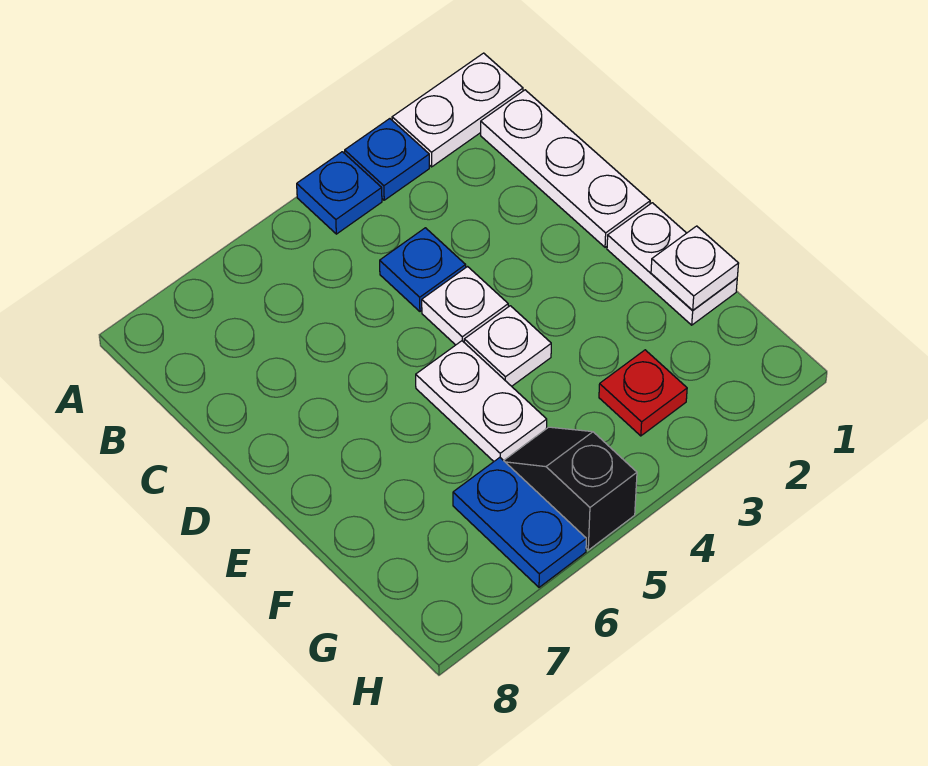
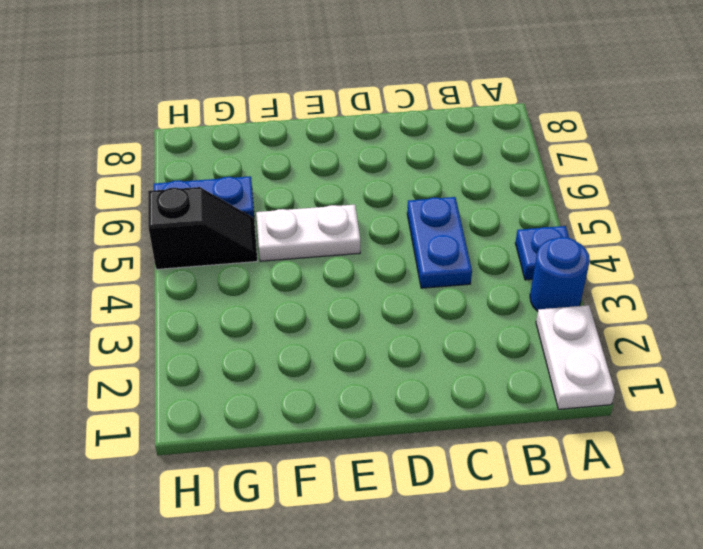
blue round brick A3 level 1 -> blue plate A3 level 1
blue plate C4:C5 level 1 -> blue plate C4 level 1
none -> white plate B1:D1 level 1
none -> white plate D4 level 1
none -> white plate E1:F1 level 1

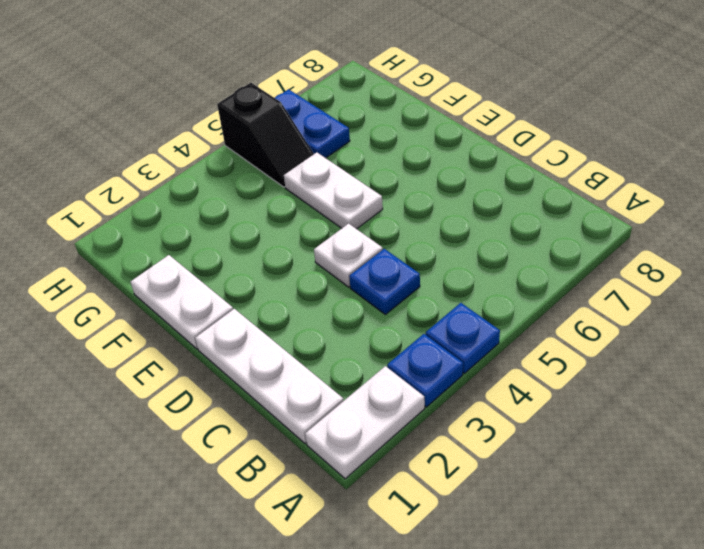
none -> white plate E4 level 1
none -> red plate G3 level 1
none -> white plate F1 level 2

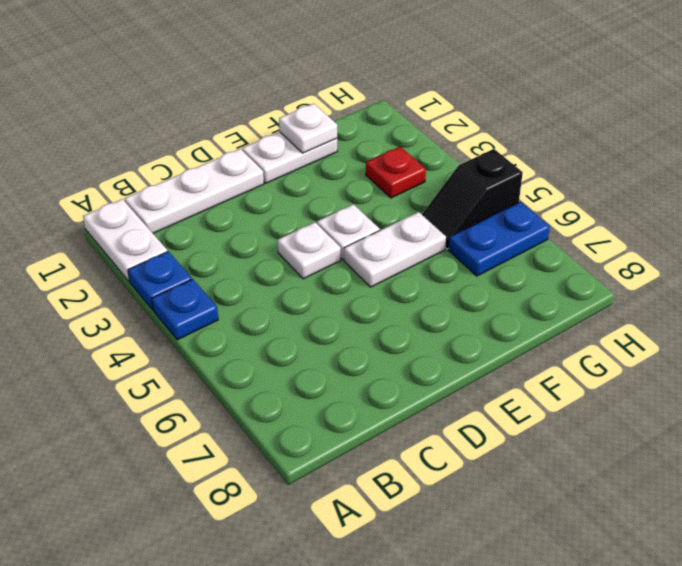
none -> blue plate C4 level 1

